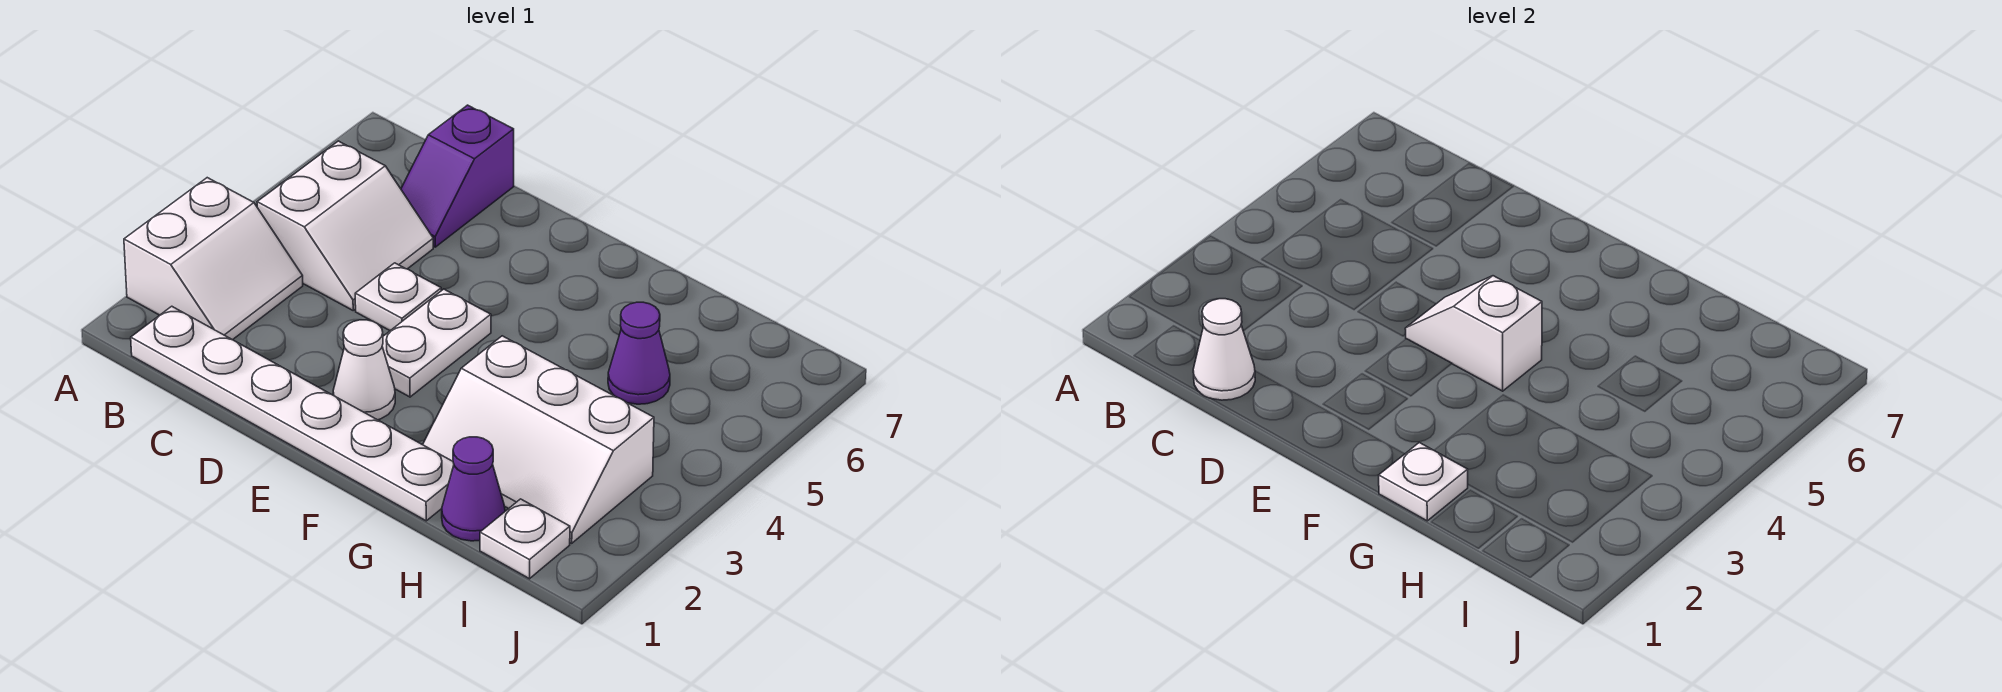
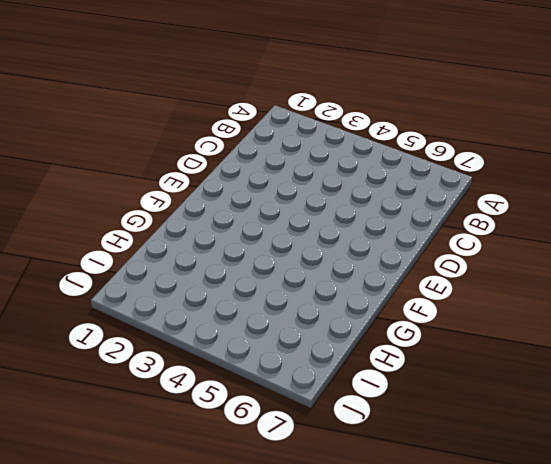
none -> white slope A2:B3 level 1 top A
none -> white plate B1:G1 level 1
none -> white slope B4:C5 level 1 top B

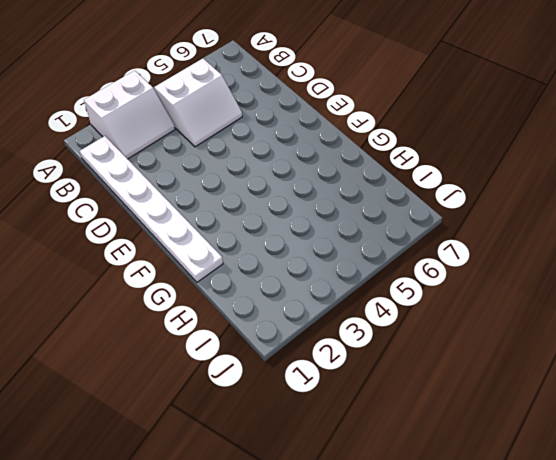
none -> purple slope C6:C7 level 1 top 7
none -> white plate D4 level 1
none -> white cone E2 level 1

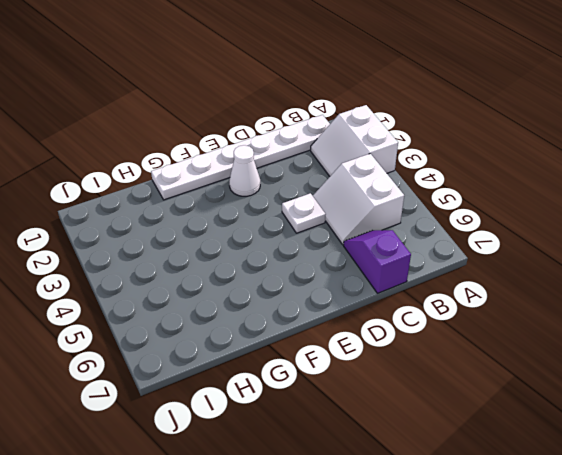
none -> white plate E3:E4 level 1
none -> white slope G2:I3 level 1 top 3
none -> purple cone H1 level 1

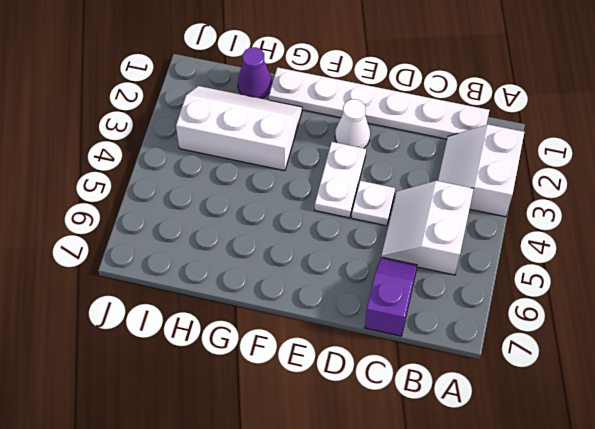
none -> purple cone H5 level 1
none -> white plate I1 level 1
none -> white cone C1 level 2

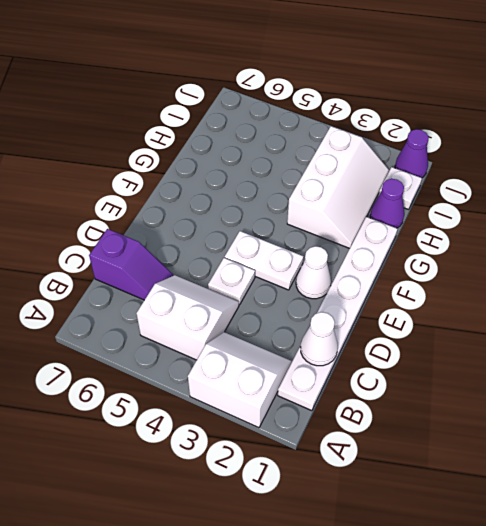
purple cone J1 level 1 -> purple cone H5 level 1
none -> white slope E4:F4 level 2 top F
none -> white plate G1 level 2

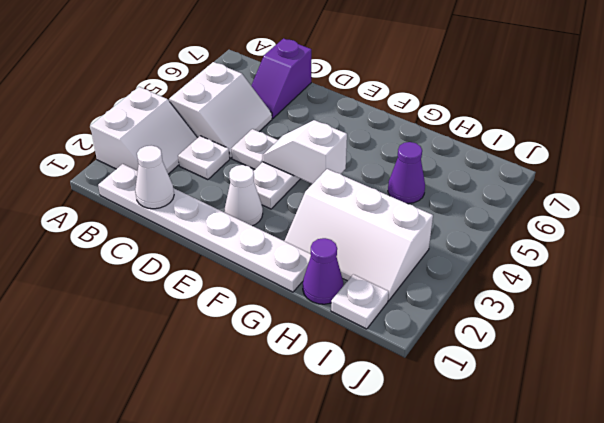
white plate C3 level 1 -> white plate G1 level 2

